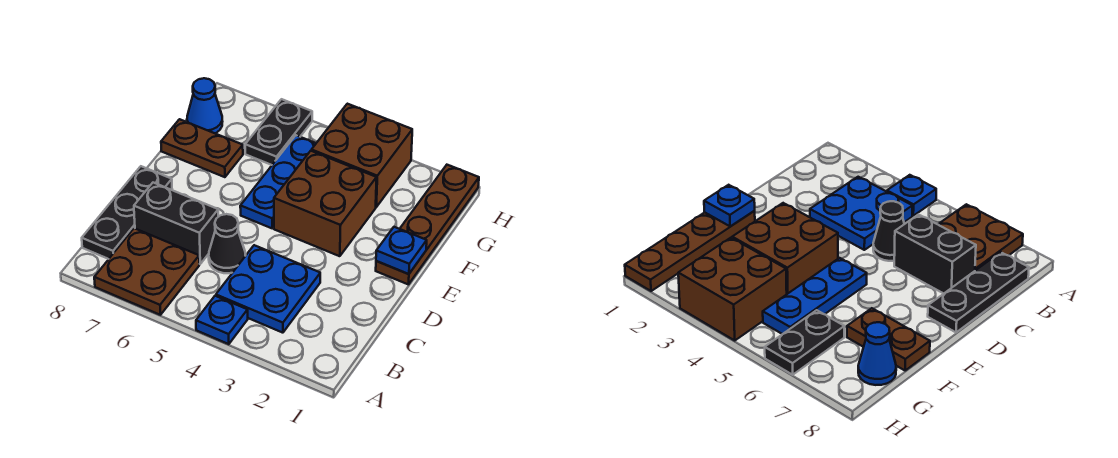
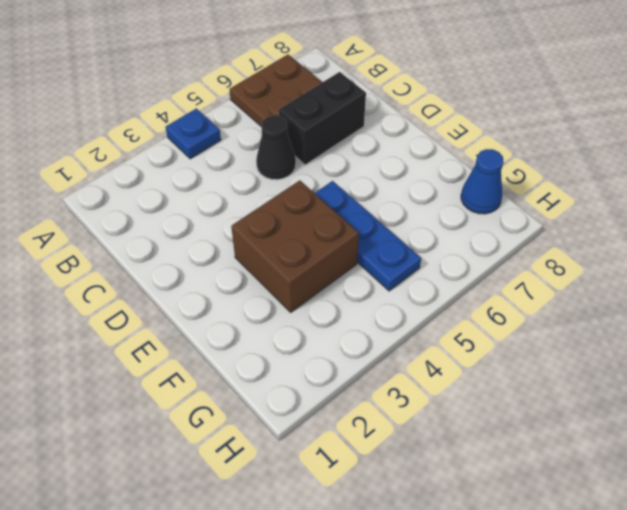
none -> blue plate B3:C4 level 1
none -> black plate B8:D8 level 1
none -> brown plate E1:H1 level 1

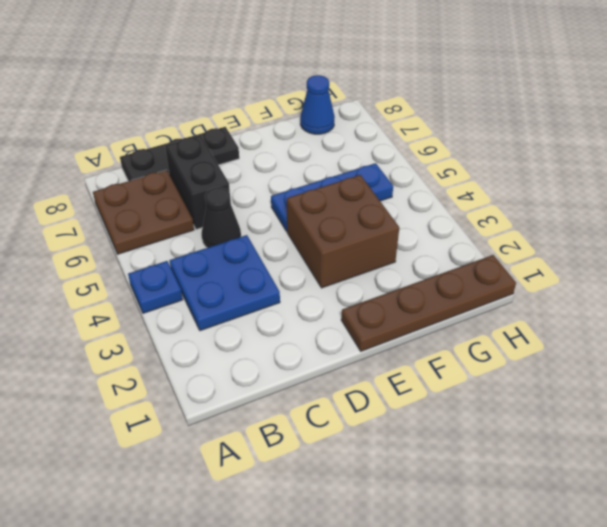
none -> brown plate F7:F8 level 1
none -> brown brick G3:H4 level 1
none -> black plate G6:H6 level 1

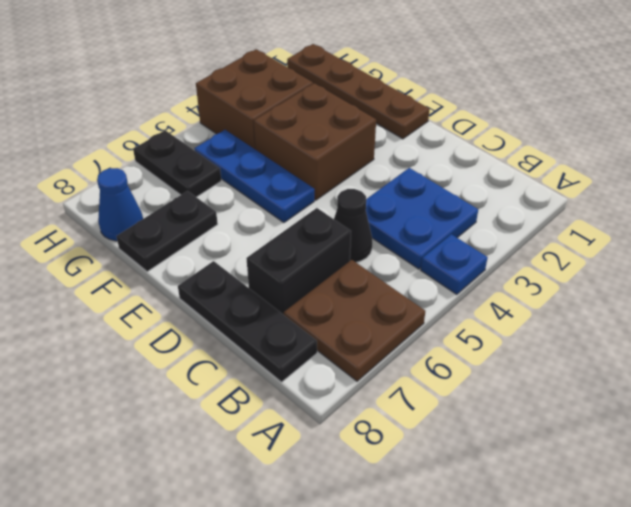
black plate F7:F8 level 1 -> brown plate F7:F8 level 1
none -> blue plate E1 level 2

